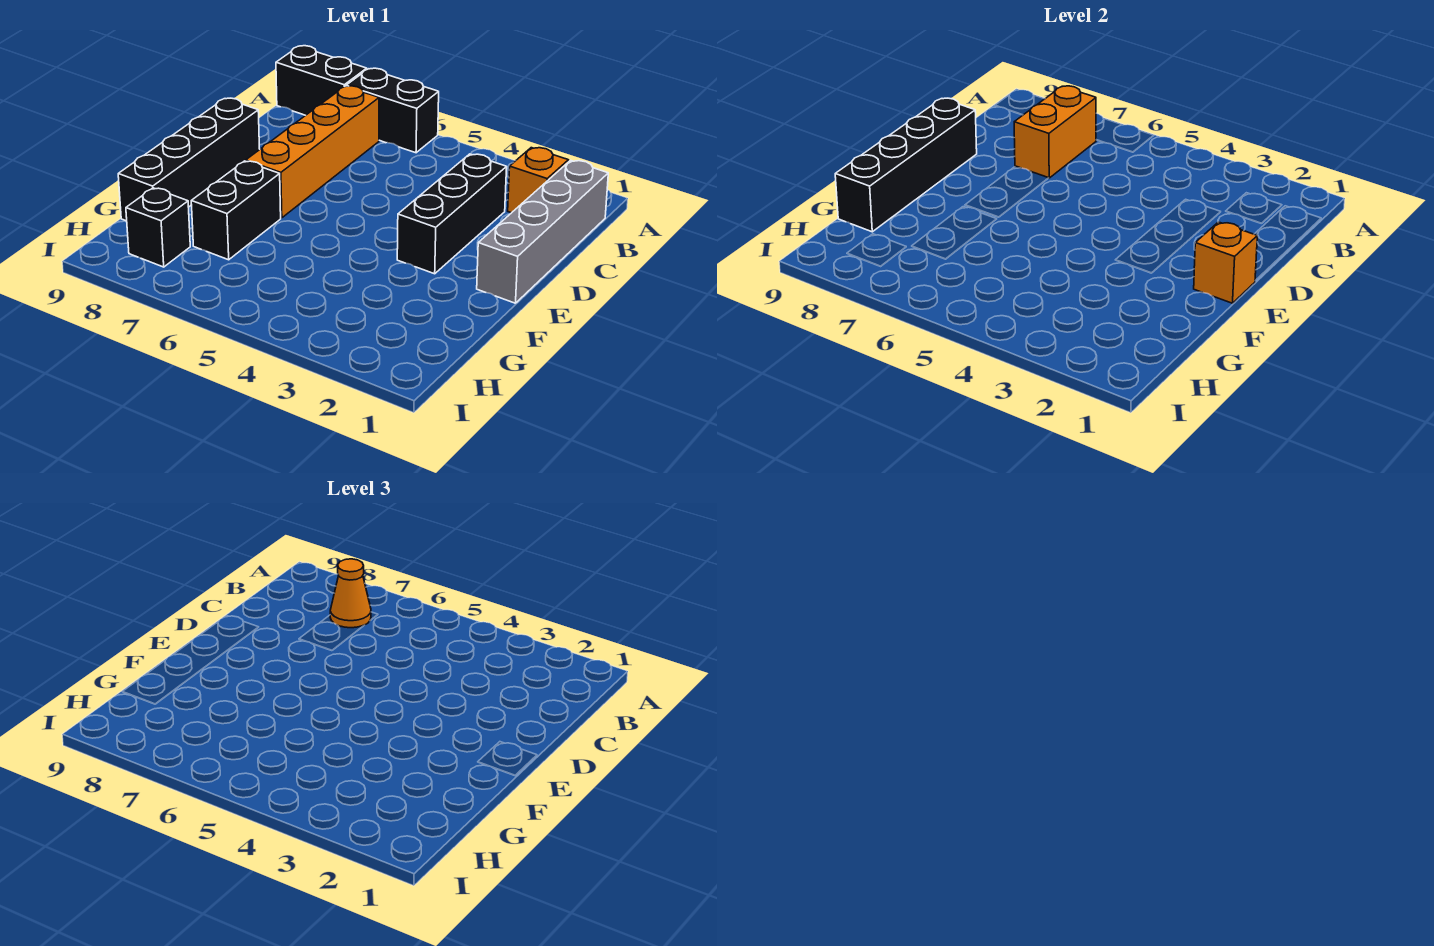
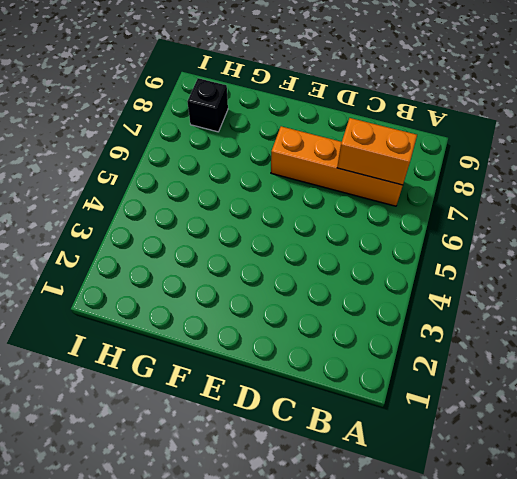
none -> black brick A6:A7 level 1
none -> black brick A8:A9 level 1
none -> grey brick B1:E1 level 1

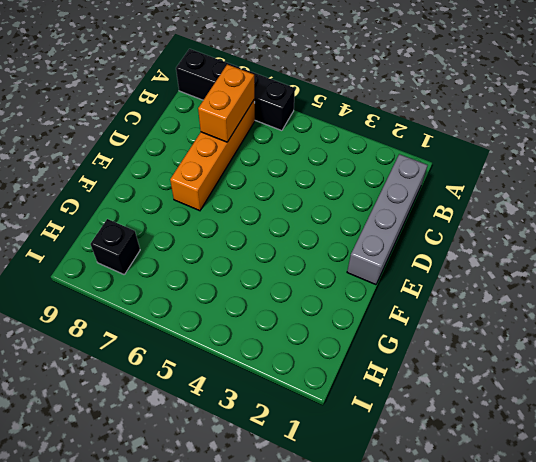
none -> orange brick B2 level 1
none -> black brick C3:E3 level 1
none -> black brick D9:G9 level 1

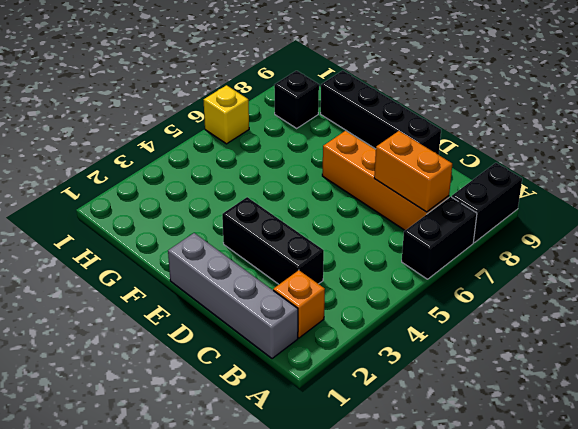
yellow brick I6 level 1 -> none
none -> black brick F7:G7 level 1
none -> black brick D9:G9 level 2
none -> orange brick E1 level 2

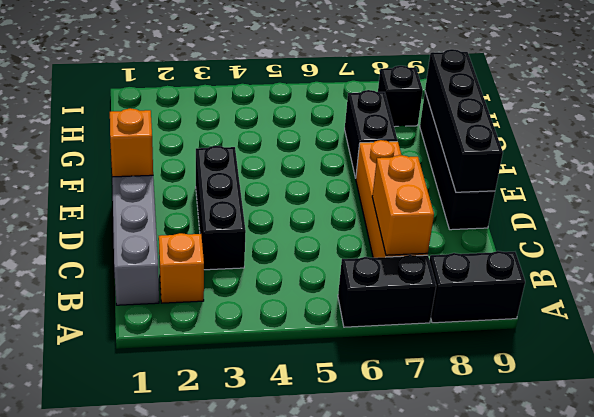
none -> orange cone B7 level 3

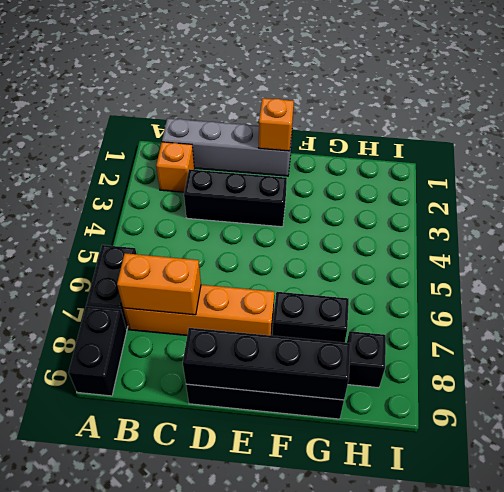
none -> orange cone B7 level 3

